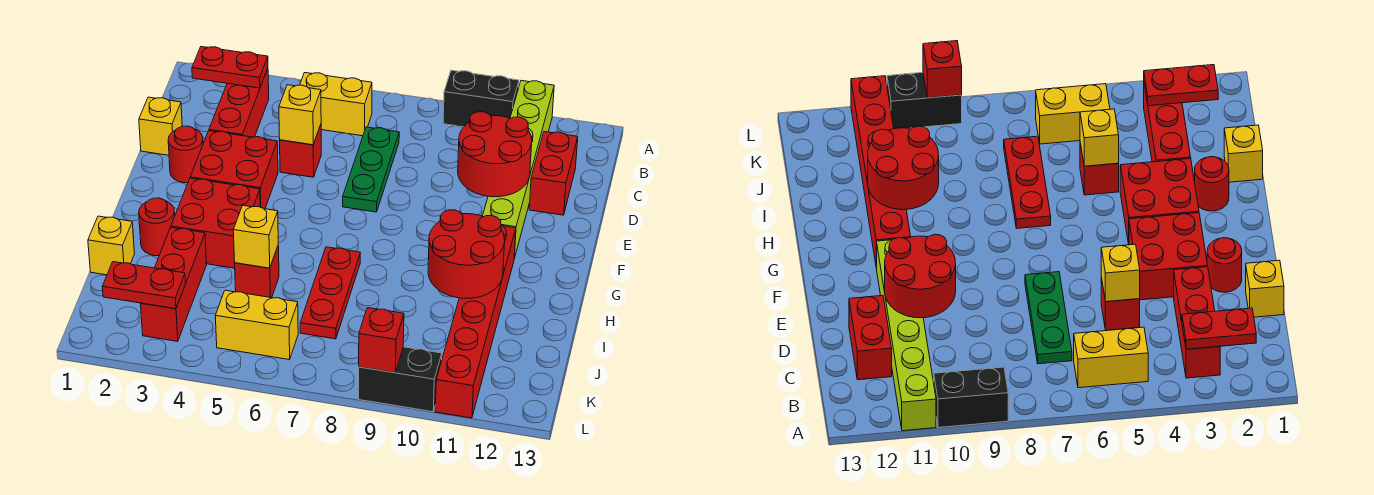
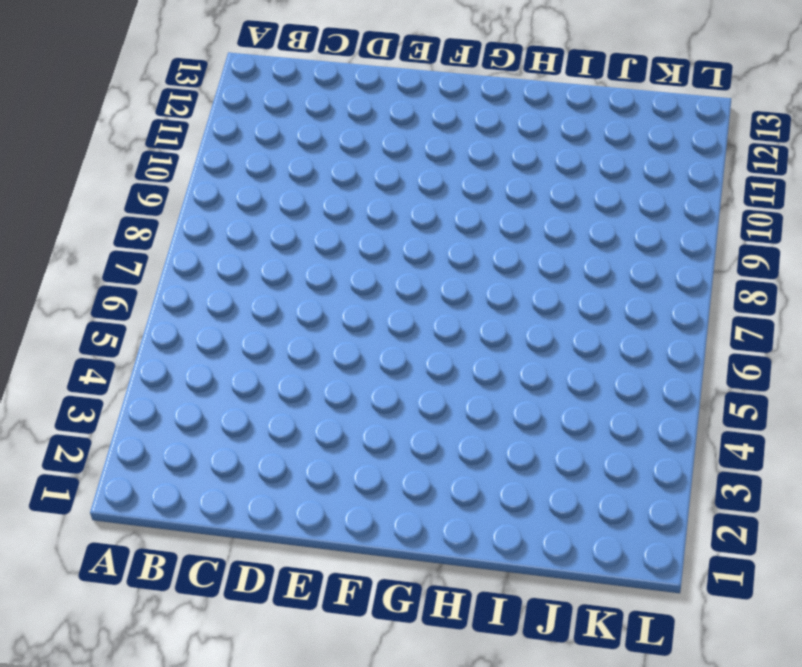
none -> black brick A9:A10 level 1
none -> lime brick A11:F11 level 1
none -> red brick B3:D3 level 1

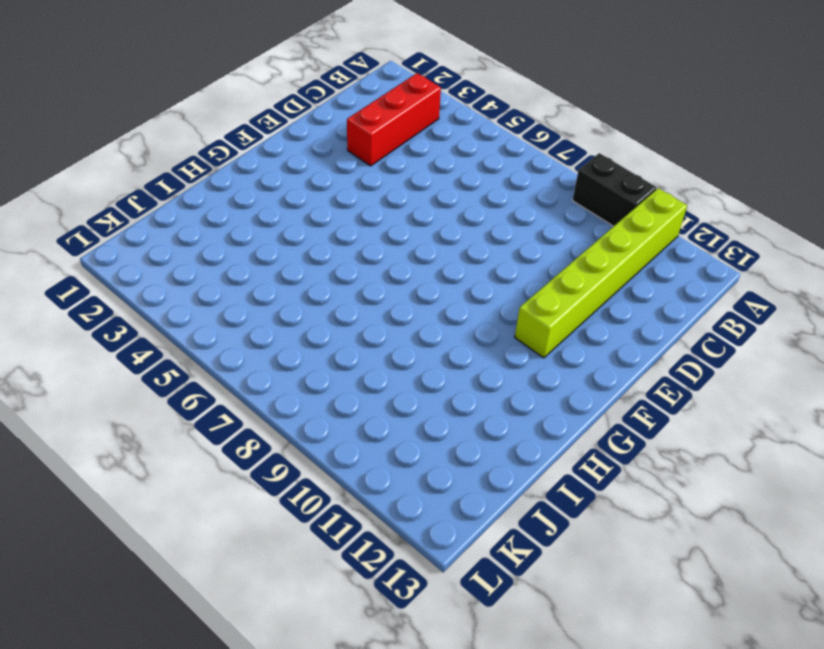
none -> yellow brick B5:B6 level 1
none -> green plate C7:E7 level 1
none -> red brick C12:D12 level 1

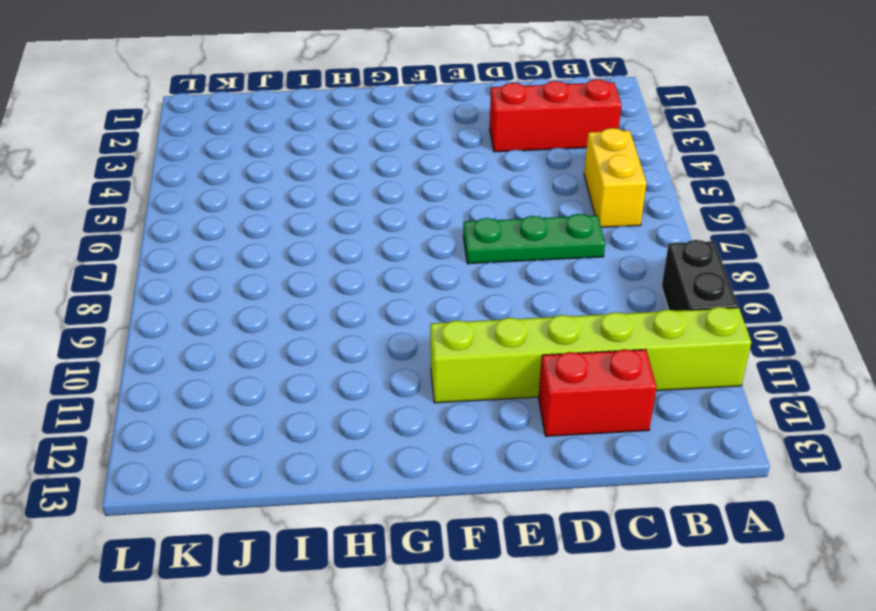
none -> yellow brick D1 level 1
none -> red brick D5 level 1
none -> red round brick E2 level 1

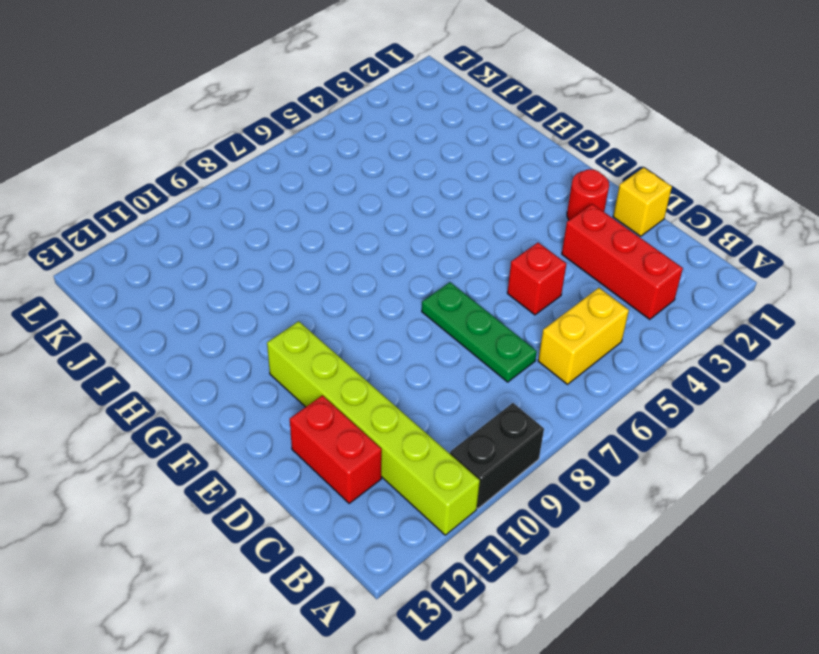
none -> red brick E3:F4 level 1
none -> red brick G3:H4 level 1
none -> red brick G11:L11 level 1

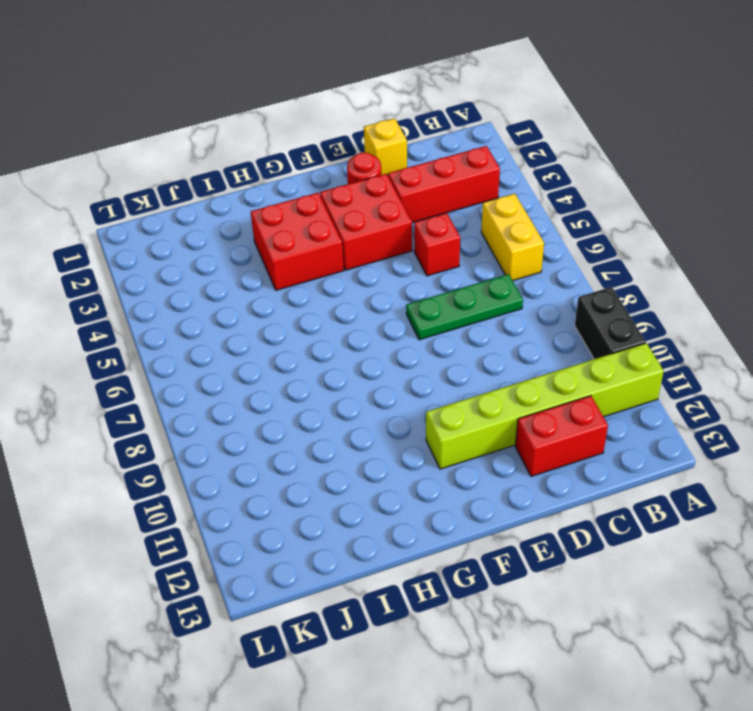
none -> red brick G11:L11 level 1
none -> red round brick H2 level 1
none -> red plate H7:J7 level 1

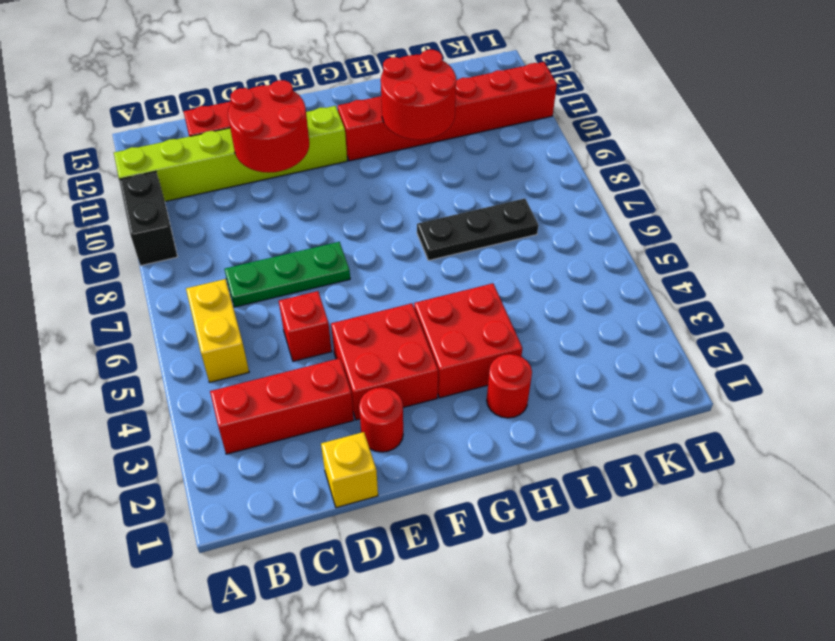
black plate H7:J7 level 1 -> red plate H7:J7 level 1
none -> yellow brick I1 level 1
none -> red brick I3:K3 level 1
none -> red brick I5 level 1

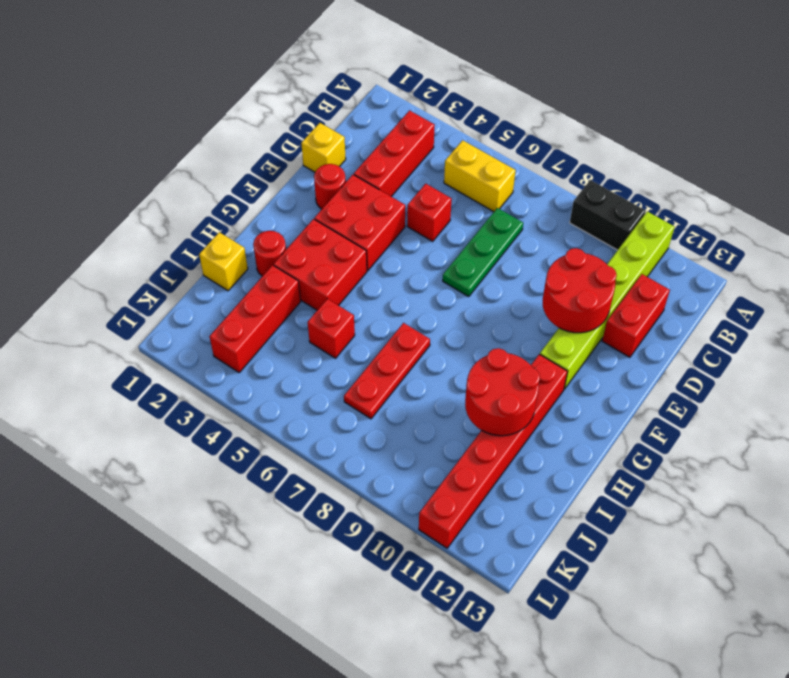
none -> yellow brick K5:K6 level 1
none -> black brick L9:L10 level 1
none -> red plate B2:B3 level 2

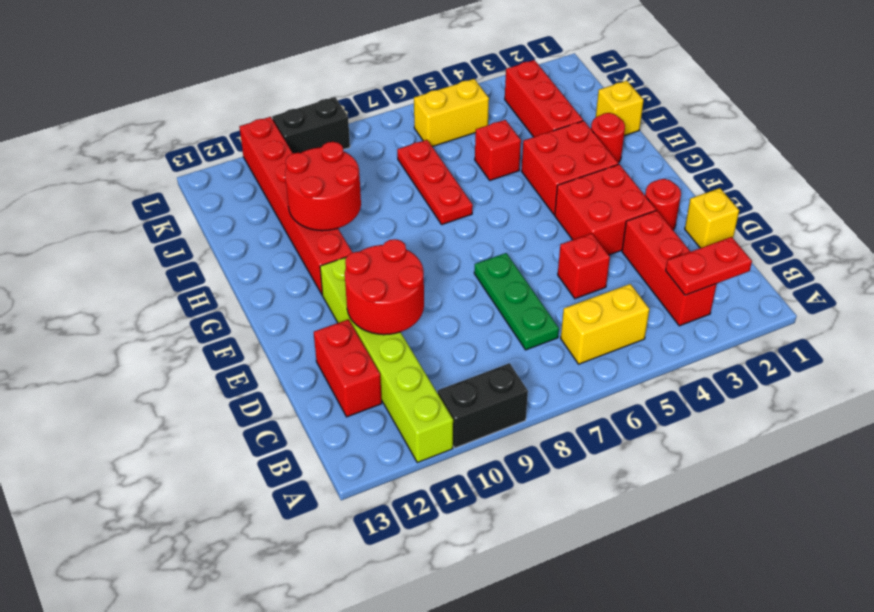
none -> yellow brick D5 level 2
none -> yellow brick I5 level 2
none -> red plate K2:K3 level 2

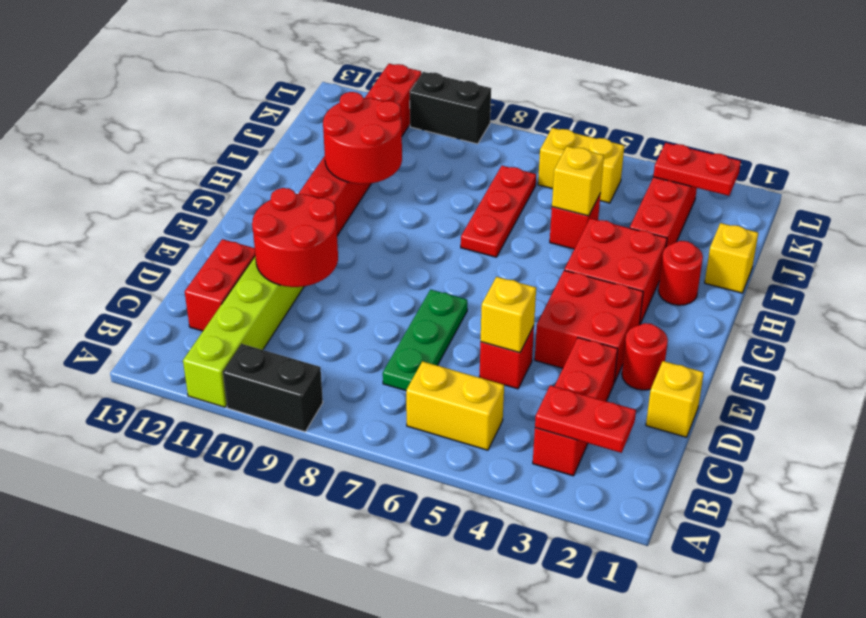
none -> red brick L9 level 2

